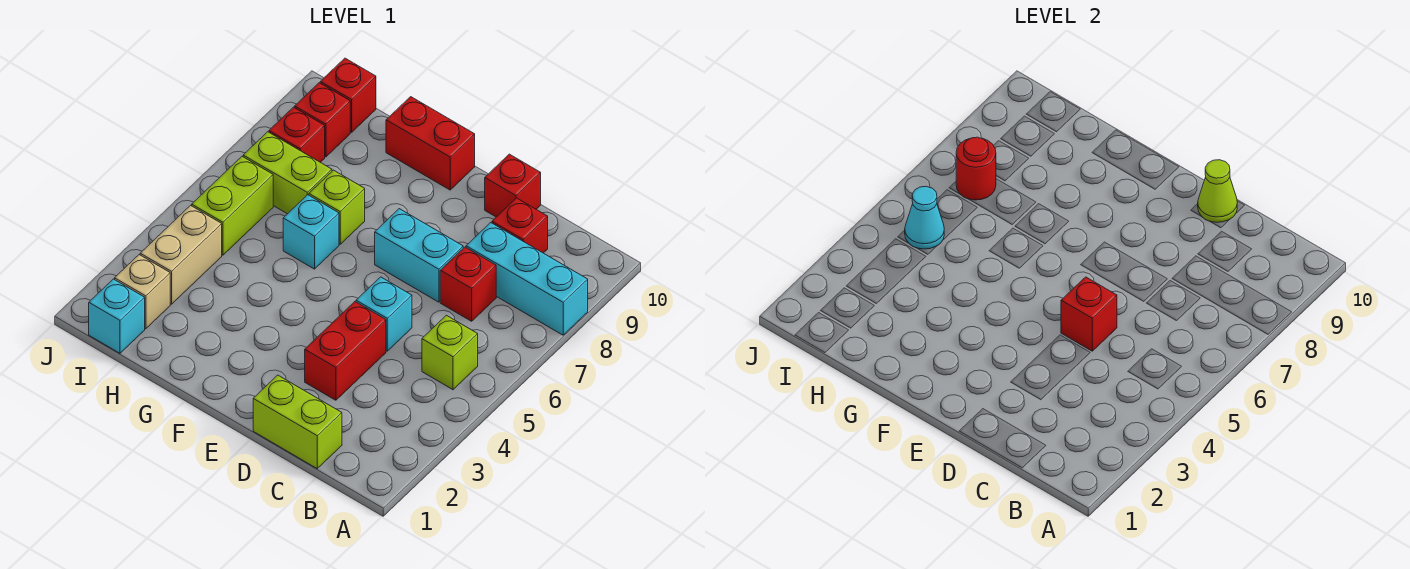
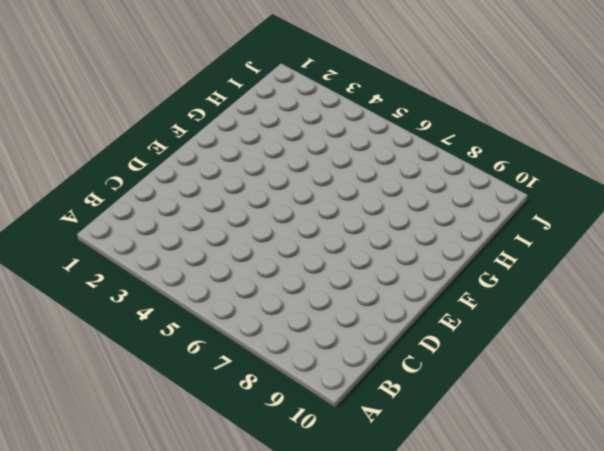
none -> cyan brick A8:C8 level 1
none -> lime brick B5 level 1
none -> lime brick C1:D1 level 1

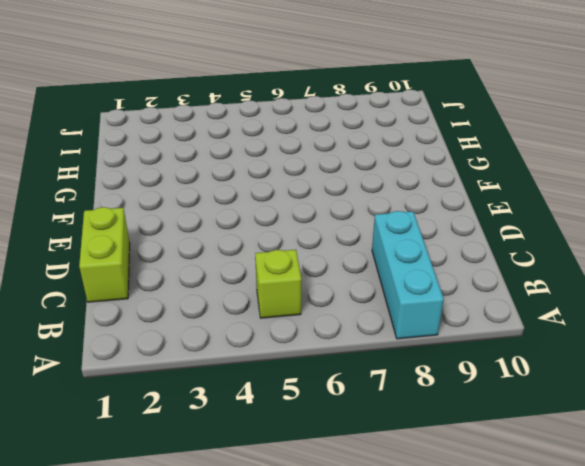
none -> red brick C7 level 1
none -> red brick C9 level 1
none -> red brick D3:D4 level 1

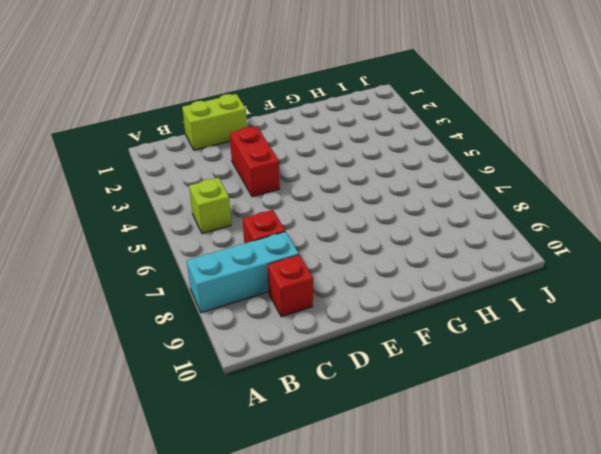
none -> cyan brick D5 level 1
none -> cyan brick D7:E7 level 1
none -> red brick D10 level 1

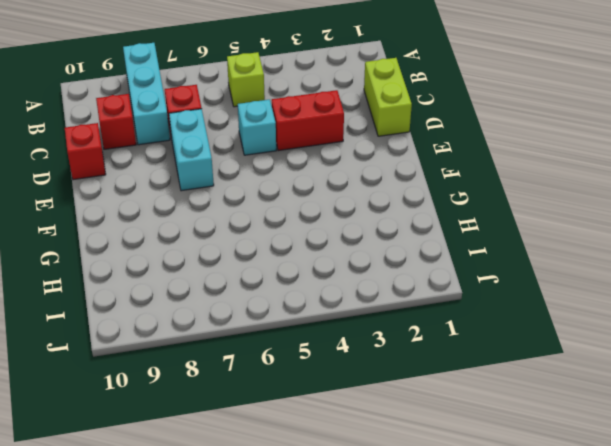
none -> red brick F10:G10 level 1
none -> cyan brick G6 level 1
none -> lime brick G7 level 1

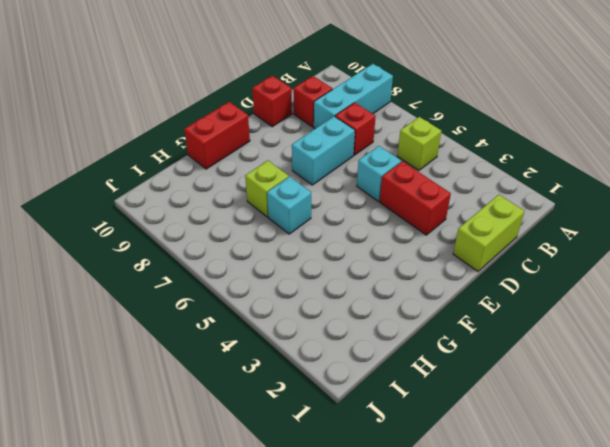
none -> lime brick H7:I7 level 1
none -> cyan brick I1 level 1
none -> tan brick I2 level 1

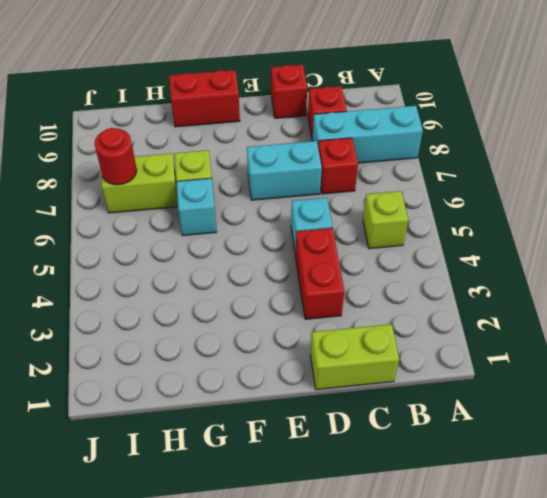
none -> cyan brick I1 level 1
none -> tan brick I2 level 1
none -> tan brick I3:I4 level 1

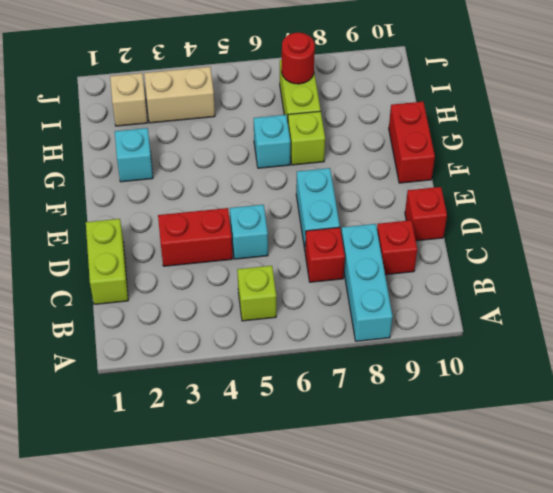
cyan brick G2 level 1 -> cyan brick I1 level 1
none -> lime brick I5:I6 level 1
none -> red brick I8 level 1
none -> red brick I9 level 1

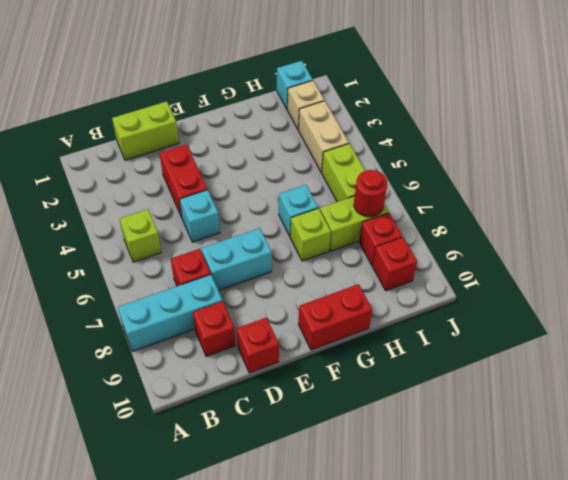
none -> red brick I10 level 1
none -> red brick D5 level 2
none -> lime cone D10 level 2

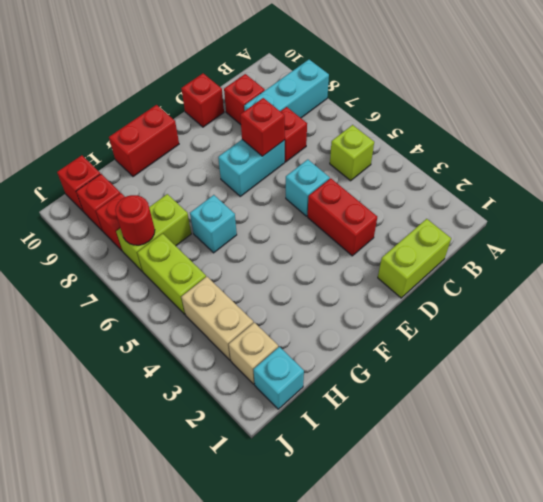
red brick D7 level 2 -> red brick D5 level 2
none -> lime brick G7 level 1
none -> lime cone D10 level 2
none -> cyan cone I5 level 2

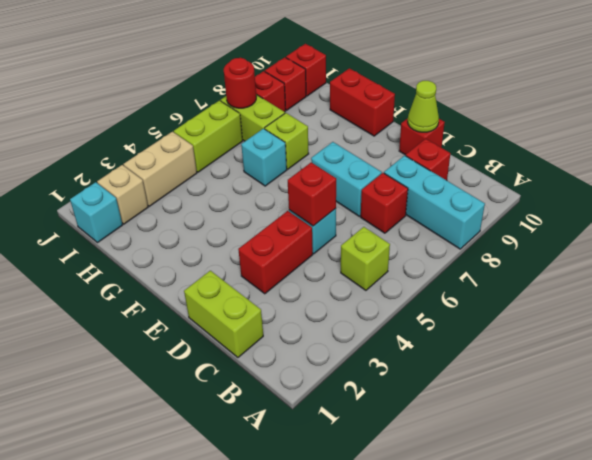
none -> cyan cone I5 level 2

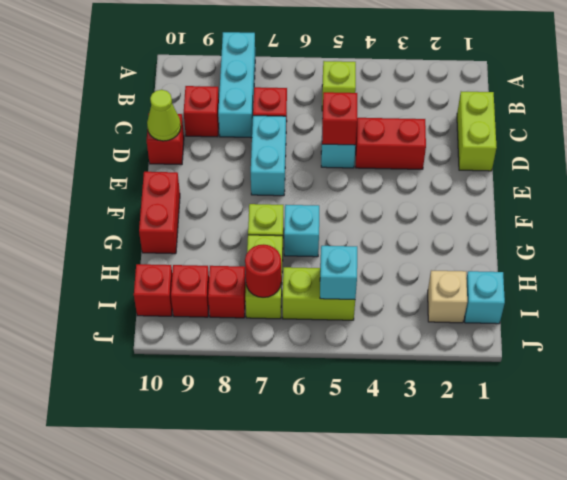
cyan brick I5 level 2 -> cyan cone I5 level 2
none -> tan brick I3:I4 level 1

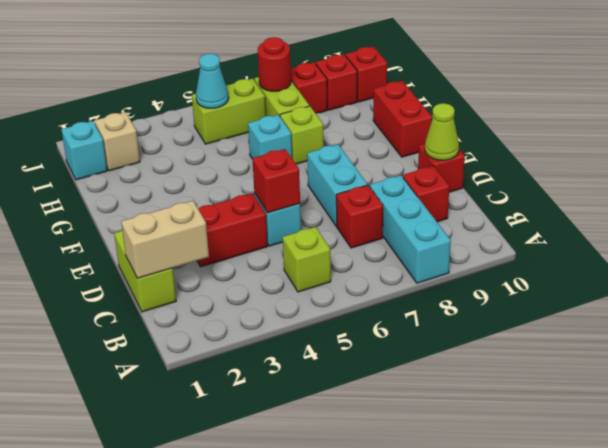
tan brick C1:C2 level 2 -> tan brick I3:I4 level 1

